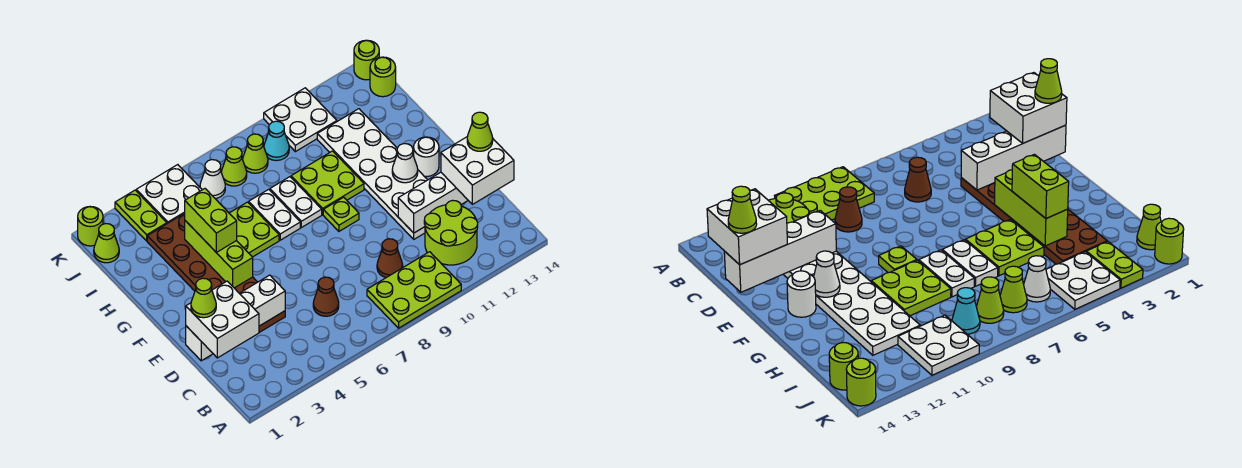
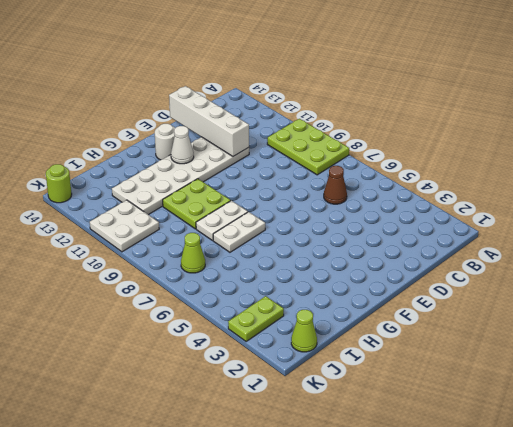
none -> lime round brick B11:C12 level 1
none -> brown cone C9 level 1
none -> brown plate D3:I4 level 1
none -> lime plate F9 level 1

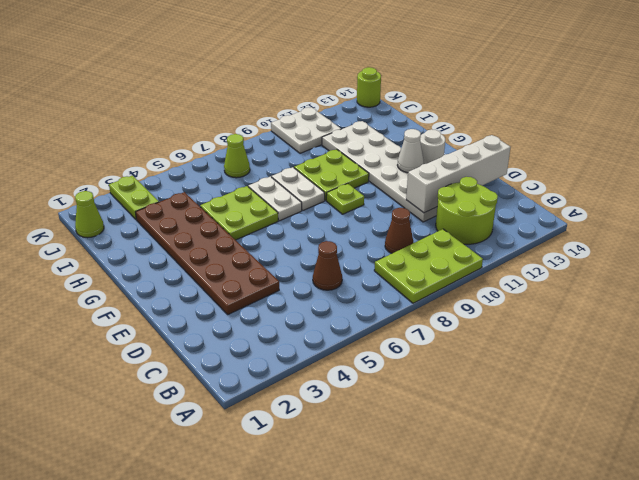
none -> white plate J4:K5 level 1
none -> white cone J6 level 1
none -> lime cone J8 level 1
none -> cyan cone J9 level 1

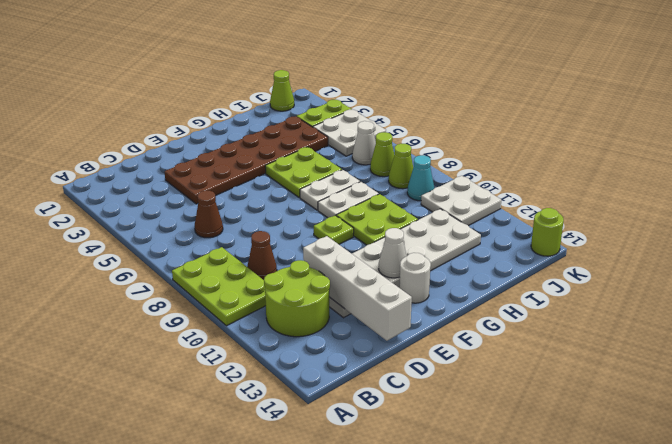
none -> lime round brick J14 level 1
none -> lime round brick K1 level 1
none -> white brick D1:D4 level 2
none -> lime brick F4:H4 level 2

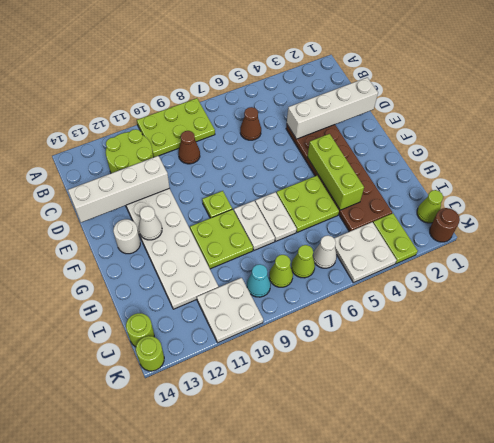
brown round brick K1 level 1 -> lime round brick K1 level 1
none -> white brick C1:D2 level 3
none -> white brick C13:D14 level 3
none -> lime brick G4:H4 level 3
none -> lime cone D1 level 4

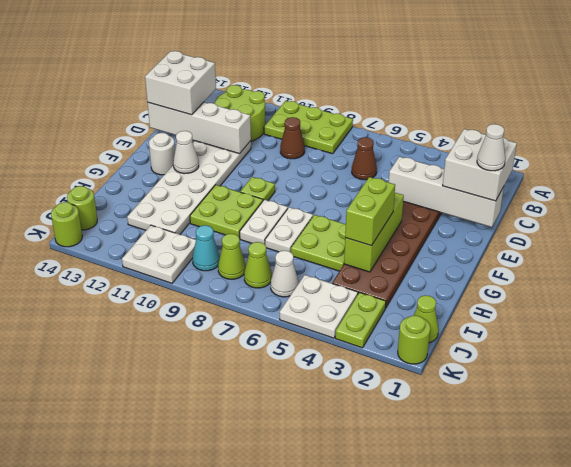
white cone D1 level 4 -> lime cone D1 level 4
none -> lime cone D14 level 4

